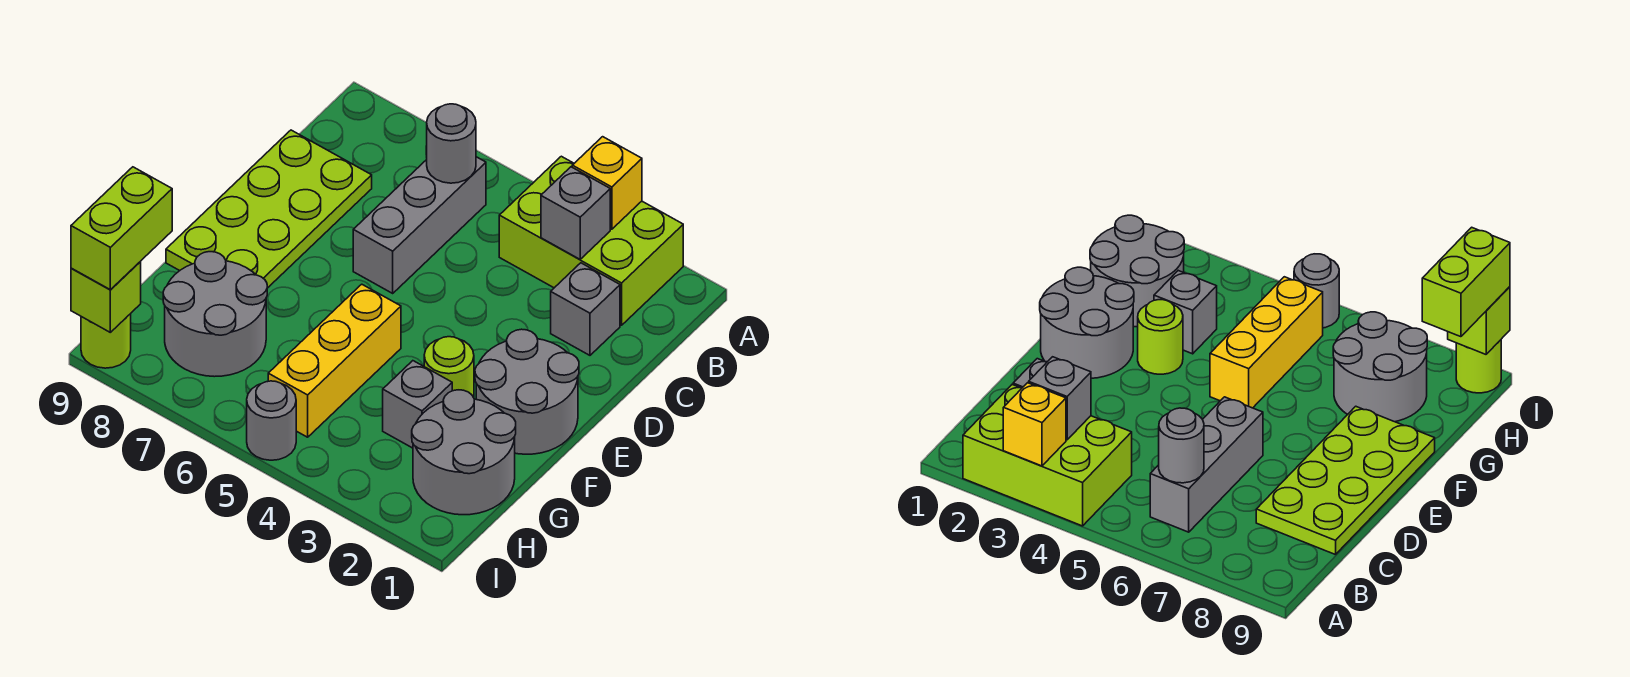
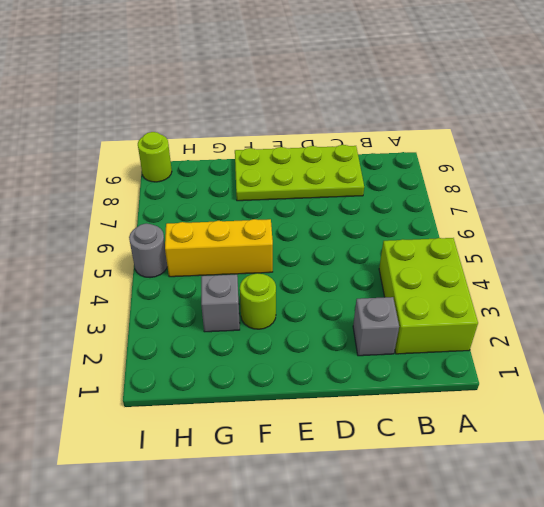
none -> grey brick B6:D6 level 1
none -> grey round brick E1:F2 level 1
none -> grey round brick G1:H2 level 1

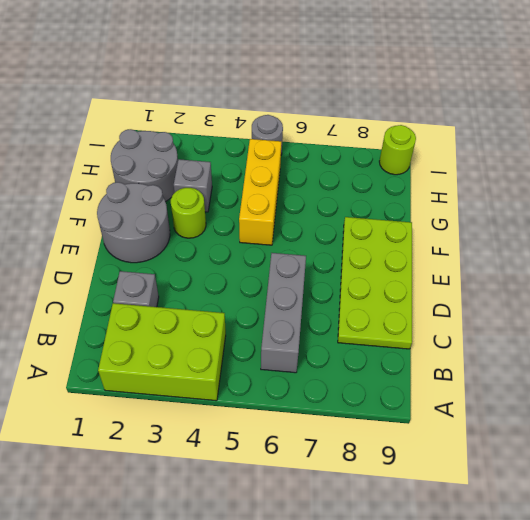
none -> grey round brick G7:H8 level 1
none -> yellow brick A3 level 2
none -> grey brick B3 level 2

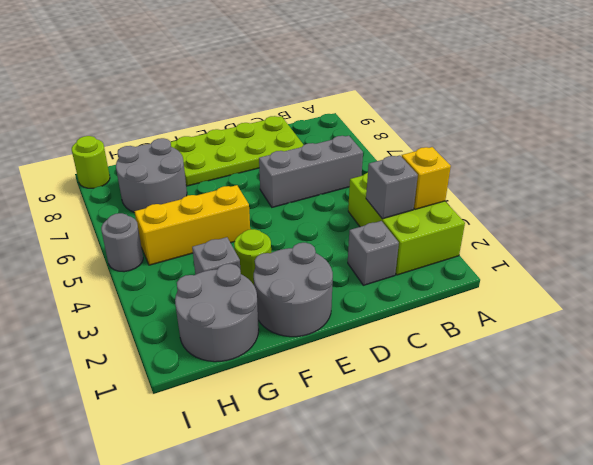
none -> grey round brick B6 level 2
none -> lime brick I9 level 2
none -> lime brick H9:I9 level 3

